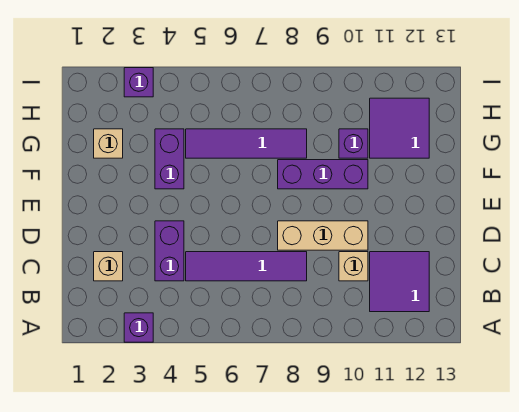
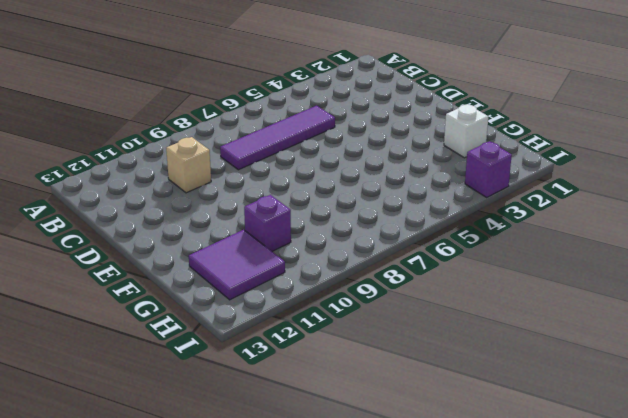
white brick G2 level 1 -> tan brick G2 level 1
none -> purple brick A3 level 1
none -> purple tile B11:C12 level 1
none -> tan brick C2 level 1

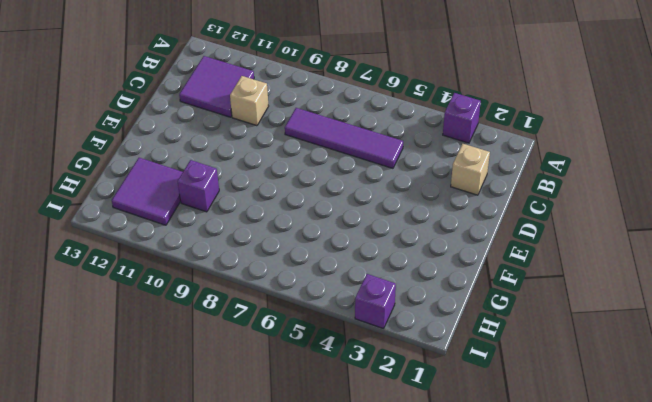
none -> purple brick C4:D4 level 1
none -> tan brick D8:D10 level 1
none -> purple brick F4:G4 level 1

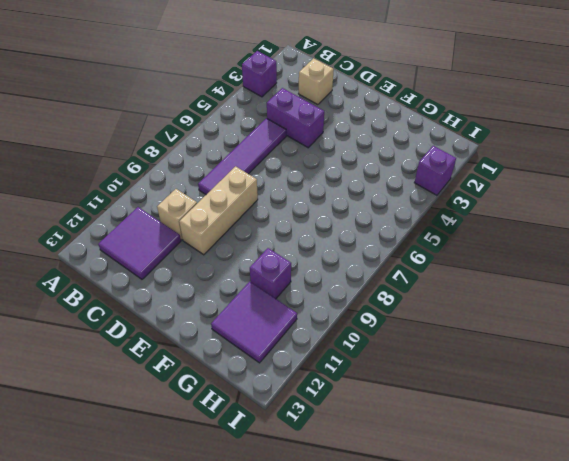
none -> purple brick F4:G4 level 1
none -> purple brick F8:F10 level 1
none -> tan brick G2 level 1

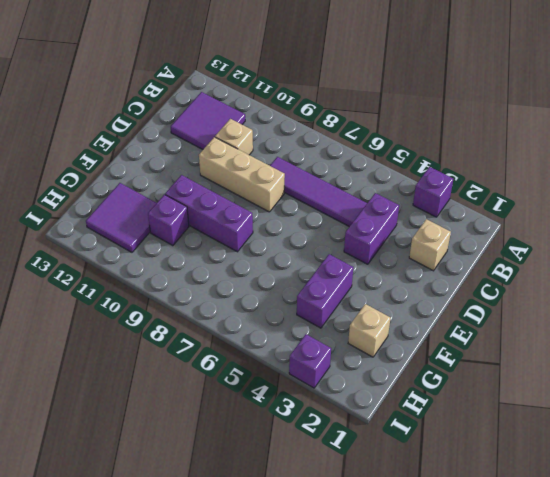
none -> purple tile G5:G8 level 1

